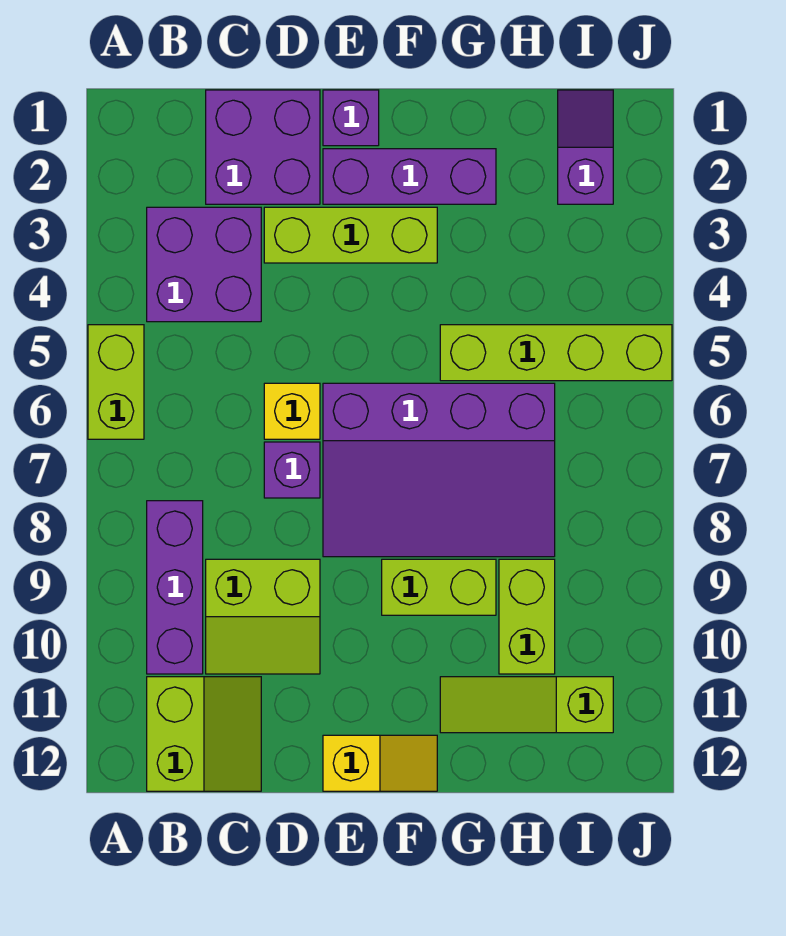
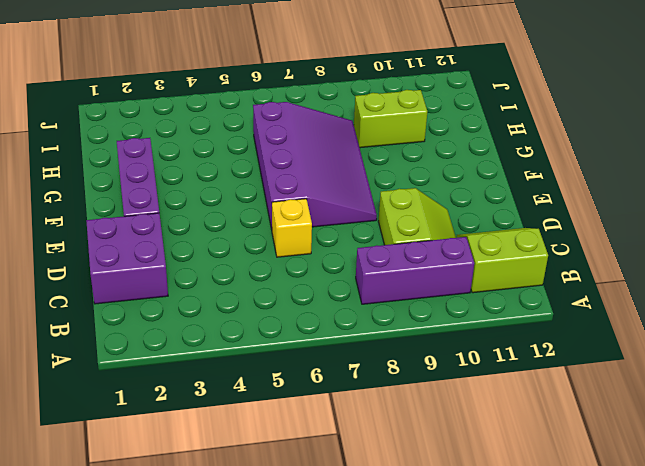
none -> lime brick A5:A6 level 1
none -> purple brick B3:C4 level 1
none -> lime brick D3:F3 level 1

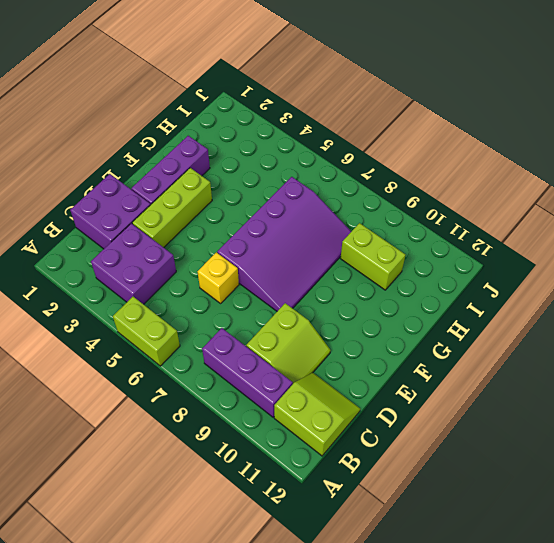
none -> purple brick D7 level 1
none -> purple brick E1 level 1
none -> yellow slope E12:F12 level 1 top E

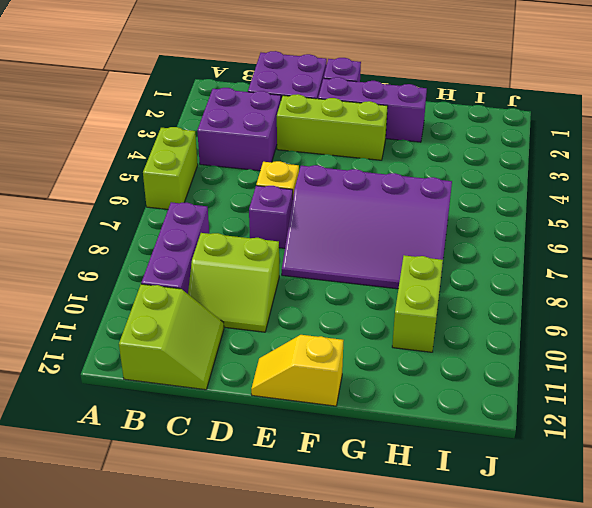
yellow slope E12:F12 level 1 top F -> yellow slope E12:F12 level 1 top E
none -> lime brick F9:G9 level 1
none -> lime brick G5:J5 level 1
none -> lime slope G11:I11 level 1 top I

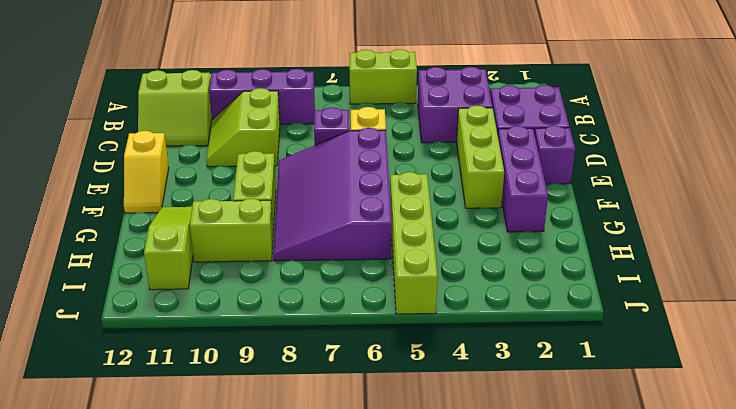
none -> purple slope I1:I2 level 1 top 2

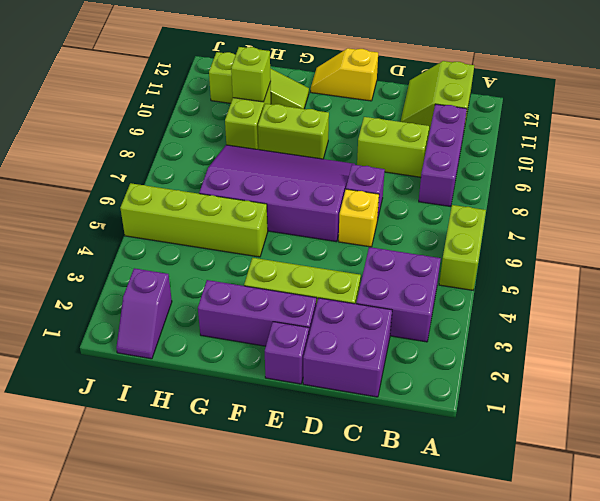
lime brick H10 level 2 -> none

